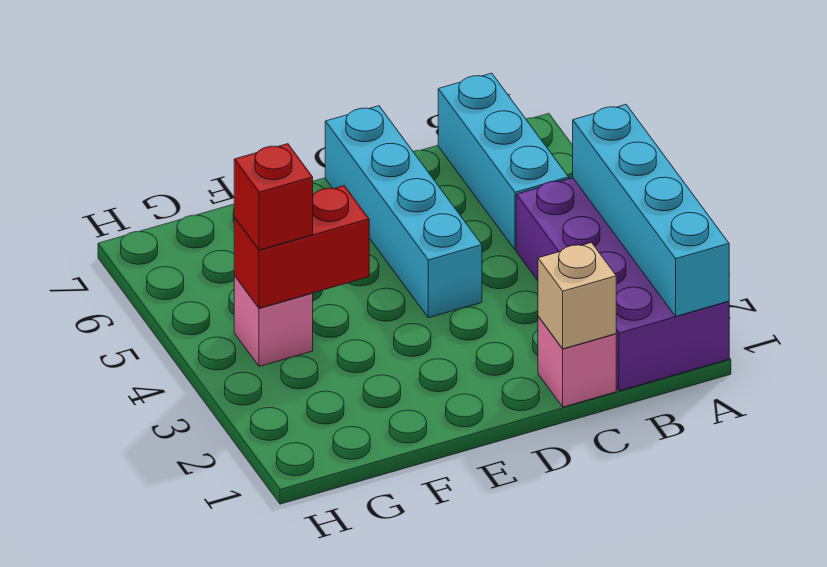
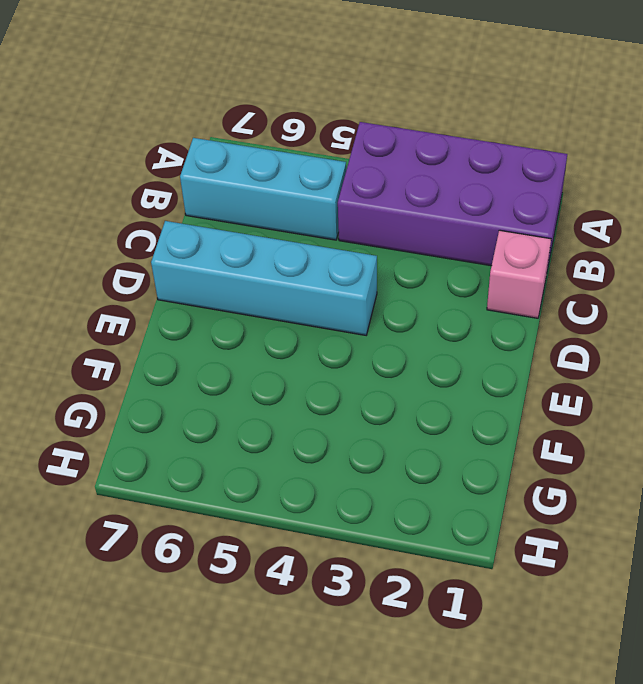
none -> pink brick G4 level 1
none -> cyan brick A1:A4 level 2

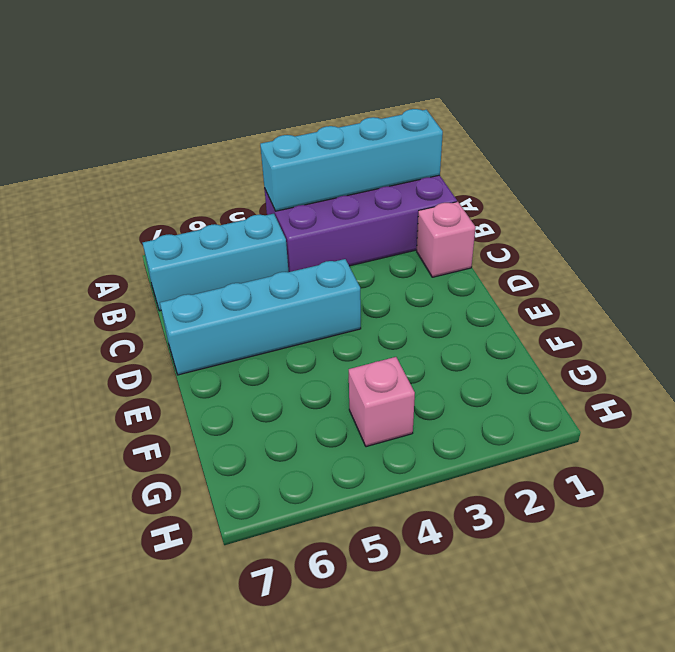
none -> tan brick C1 level 2
none -> red brick F4:G4 level 2

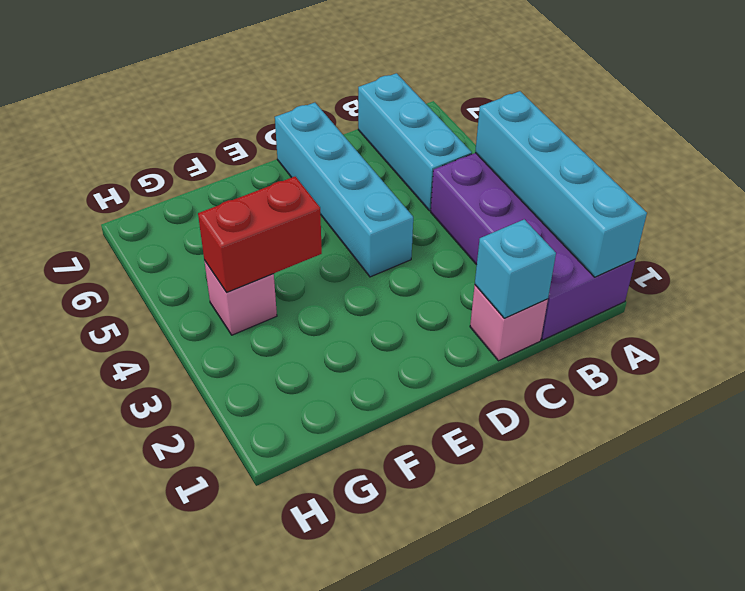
cyan brick C1 level 2 -> tan brick C1 level 2
none -> red brick G4 level 3

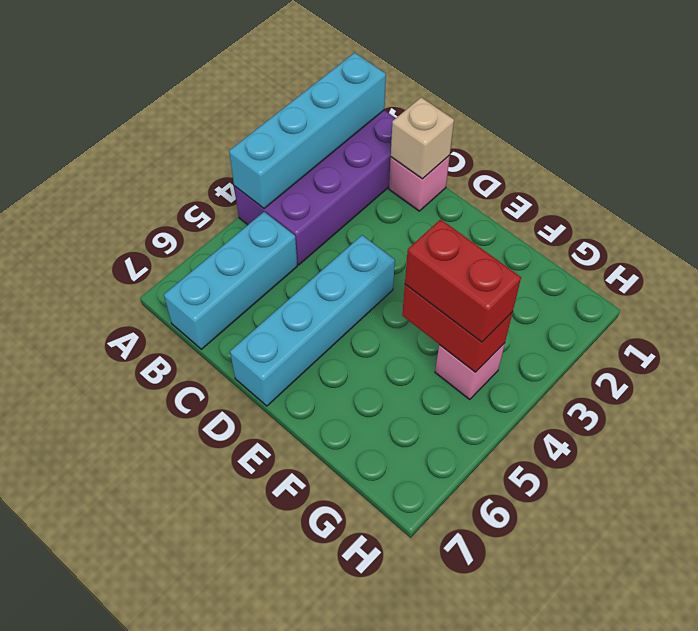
red brick F4:G4 level 3 -> red brick G4 level 3

